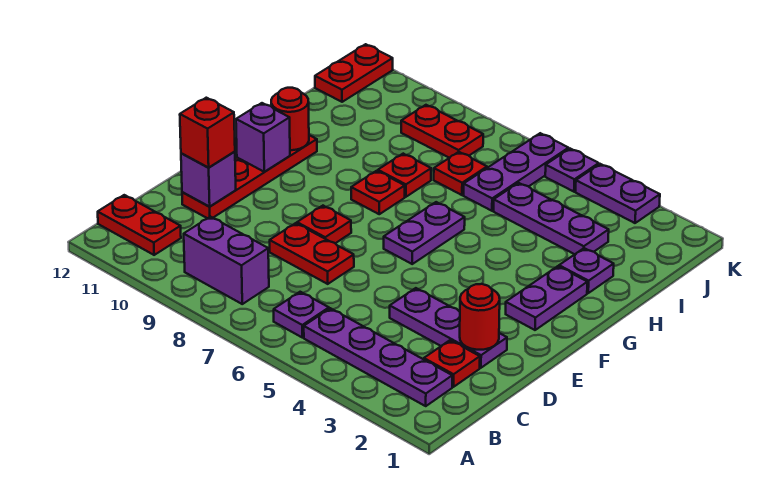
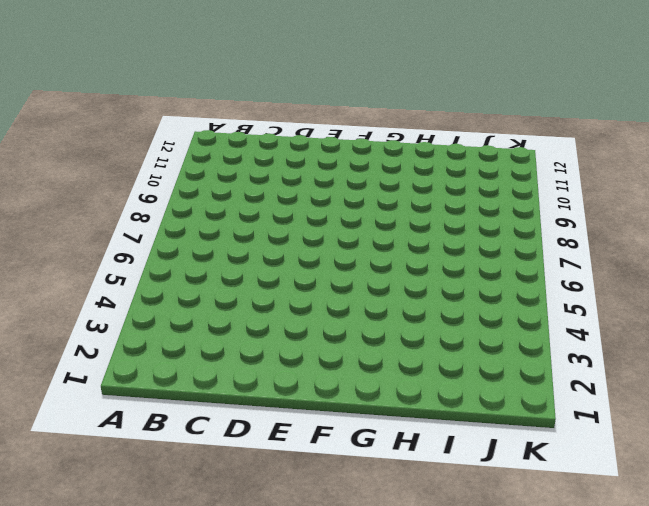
none -> purple plate B2:B5 level 1
none -> purple plate B6 level 1
none -> purple brick B8:B9 level 1

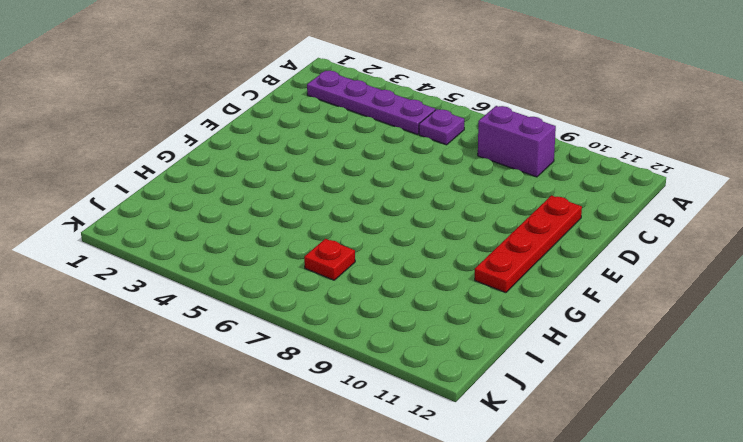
none -> red plate B11:B12 level 1
none -> red plate C2 level 1
none -> purple plate D2:D4 level 1

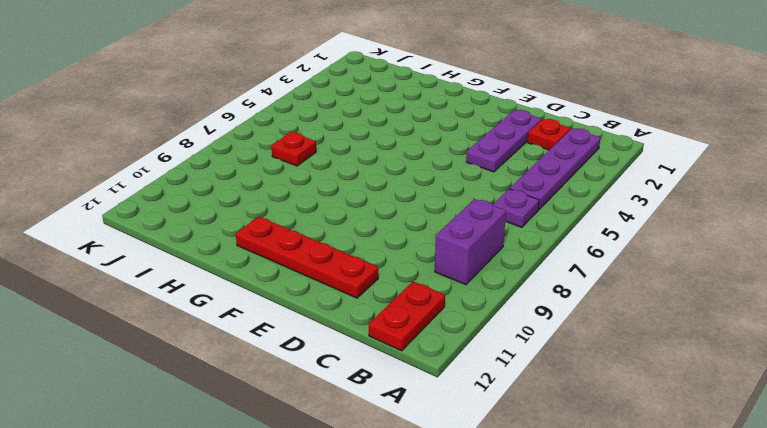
none -> red plate D7:D8 level 1
none -> red plate E8 level 1
none -> purple plate F2:G2 level 1

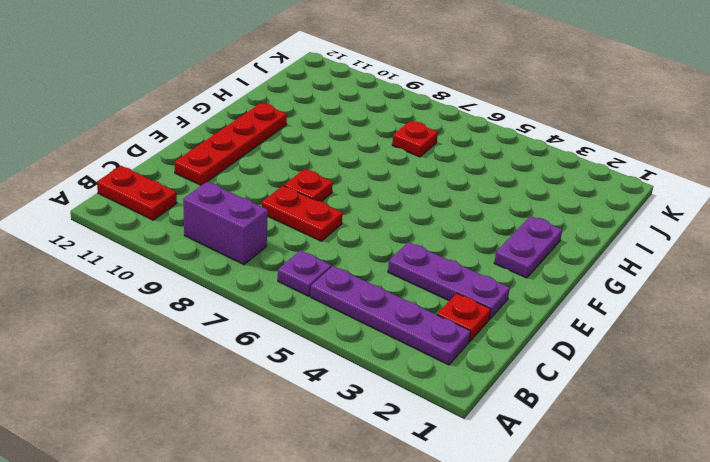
none -> purple plate F6:G6 level 1
none -> red plate G8 level 1
none -> purple plate H2 level 1

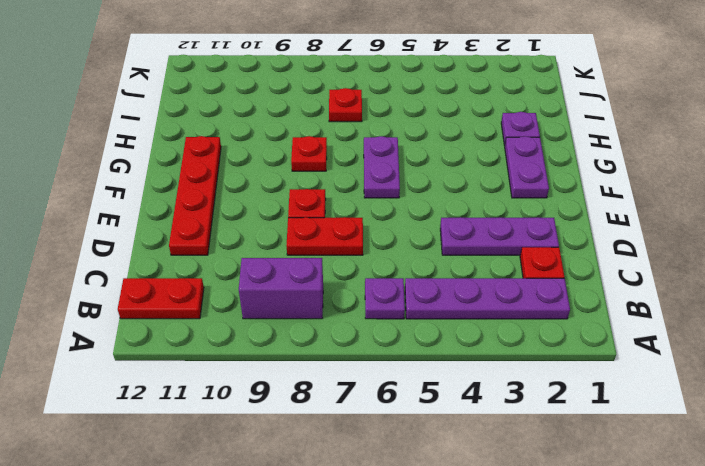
none -> red plate H8 level 1
none -> purple plate I3:I5 level 1
none -> purple plate I6:K6 level 1

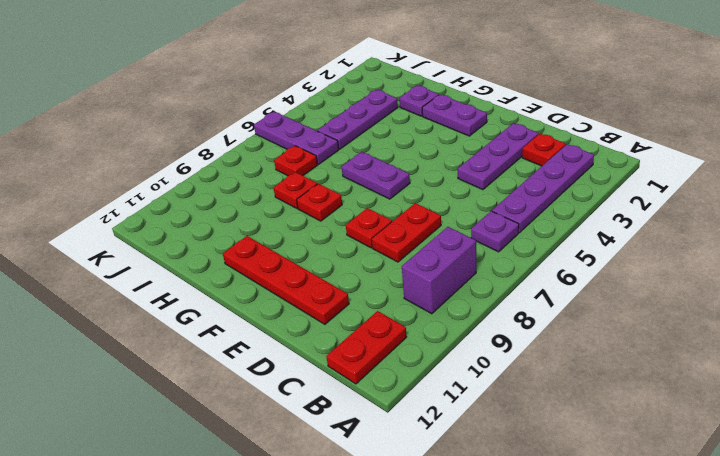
none -> red plate J8:J9 level 1
none -> red plate J12:K12 level 1
none -> purple plate K3:K4 level 1

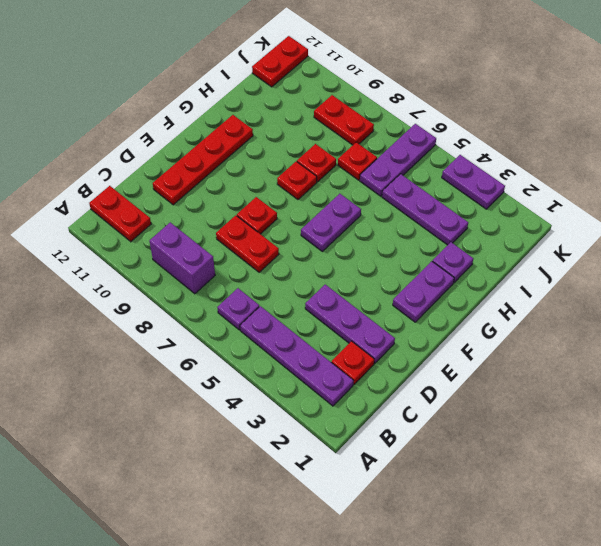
none -> purple plate K5 level 1
none -> red round brick D2 level 2
none -> purple brick D11 level 2

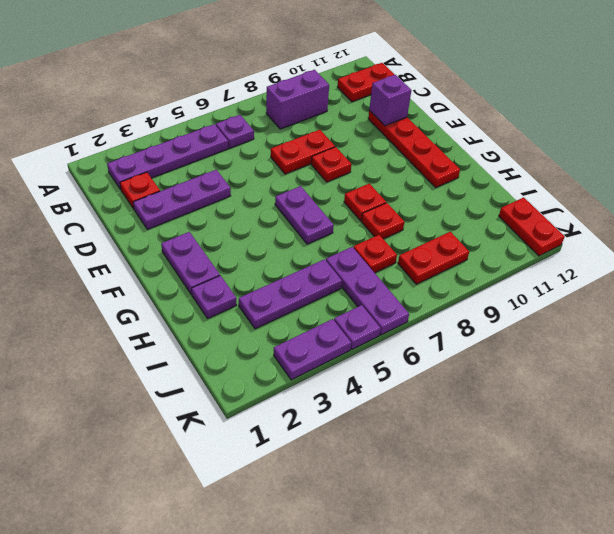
none -> red round brick D2 level 2
none -> purple brick F11 level 2
none -> red round brick G11 level 2

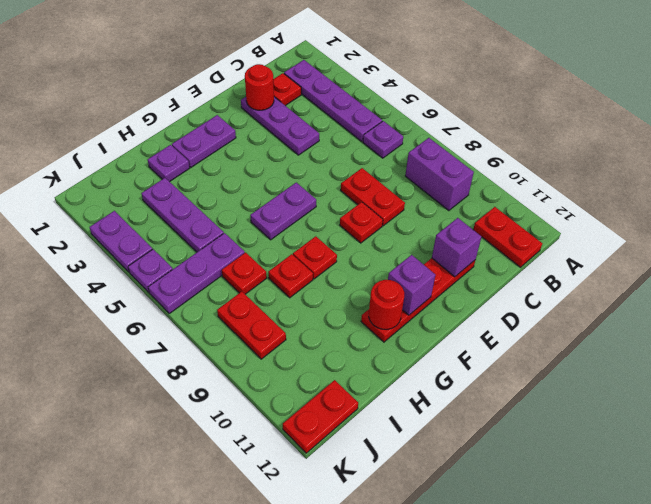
none -> red brick D11 level 3

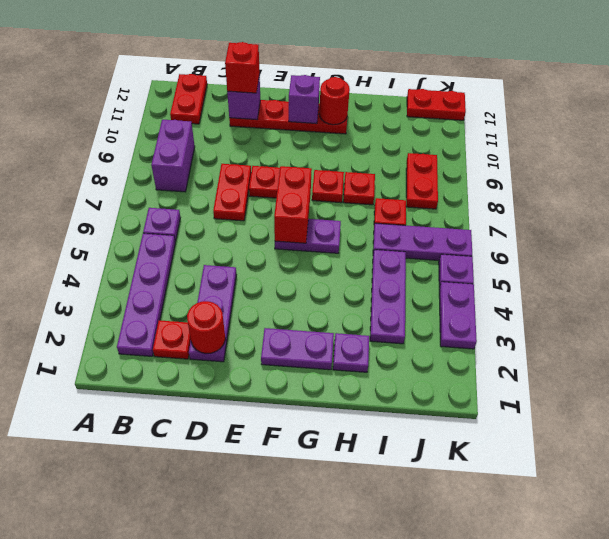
red brick F6:F7 level 2 -> none

